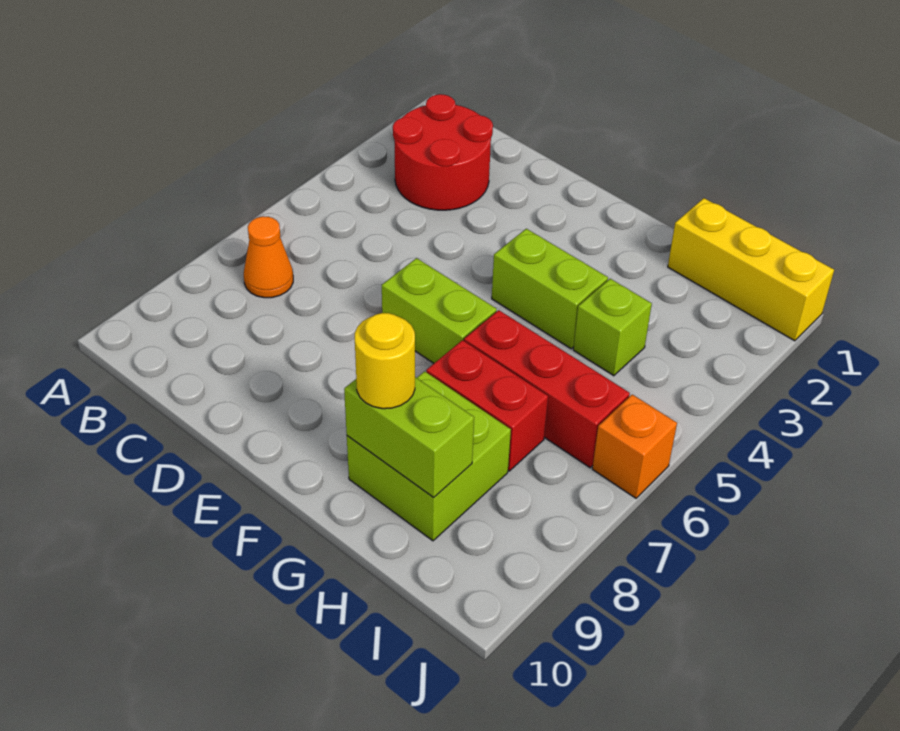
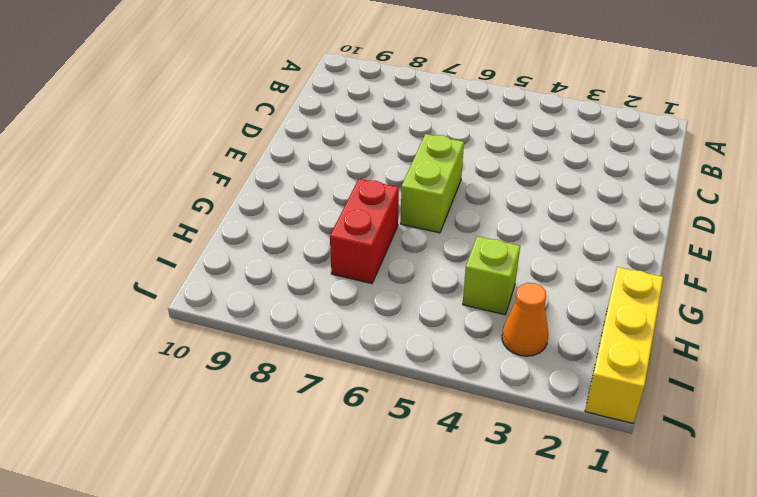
orange cone I3 level 1 -> orange cone B7 level 1
none -> red round brick B2:C3 level 1
none -> lime brick F4:G4 level 1
none -> red brick G6:I6 level 1

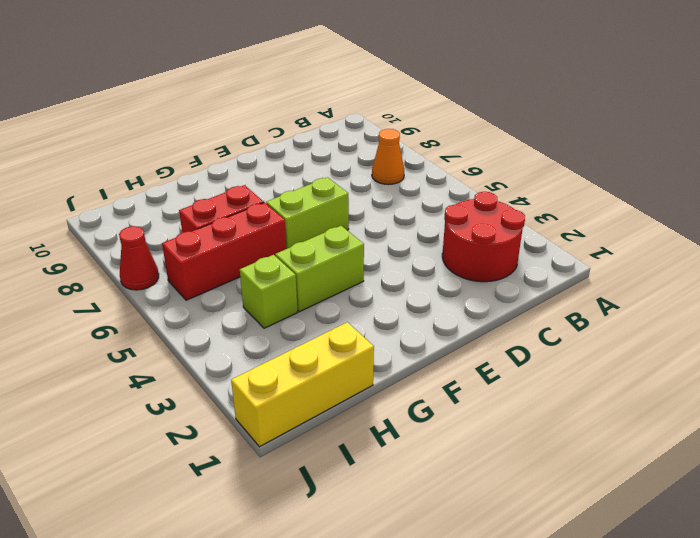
red cone J7 level 1 -> none
none -> lime brick G8:H9 level 1
none -> orange brick J6 level 1
none -> lime brick G9:H9 level 2

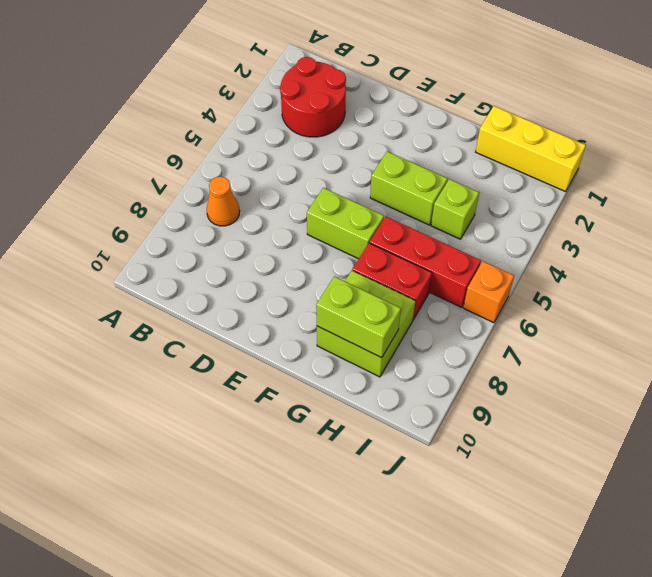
none -> yellow round brick G9 level 3

